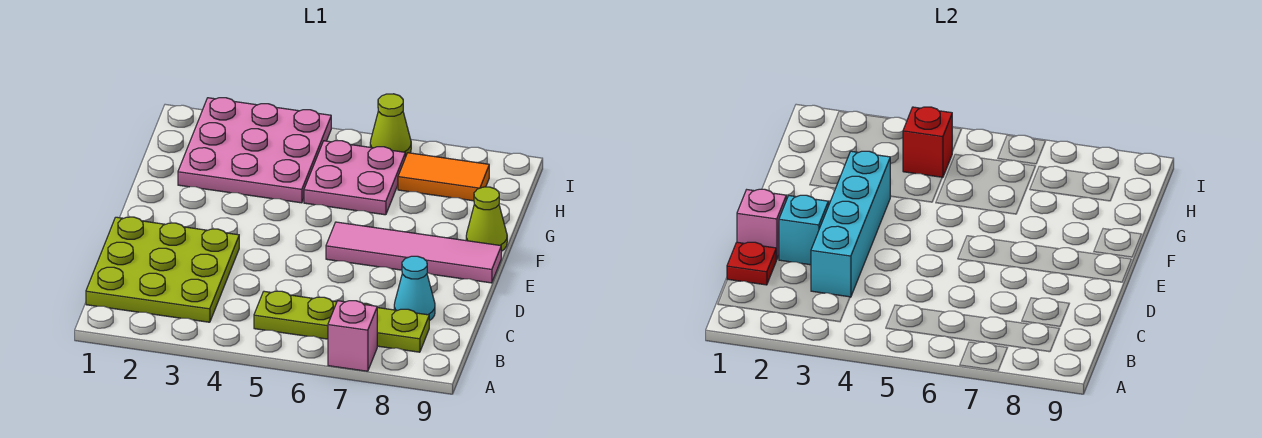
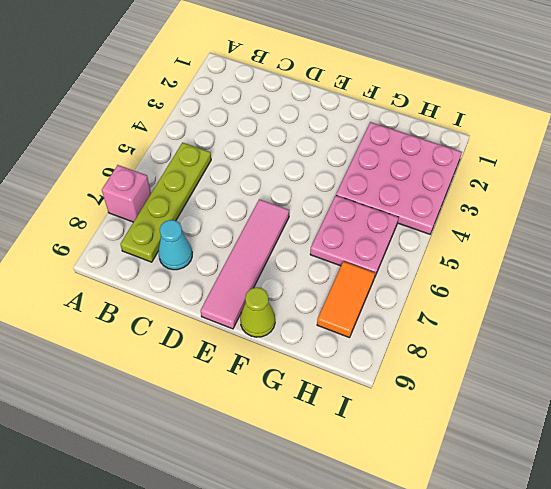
none -> lime plate B1:D3 level 1
none -> lime cone I6 level 1
none -> red plate C1 level 2

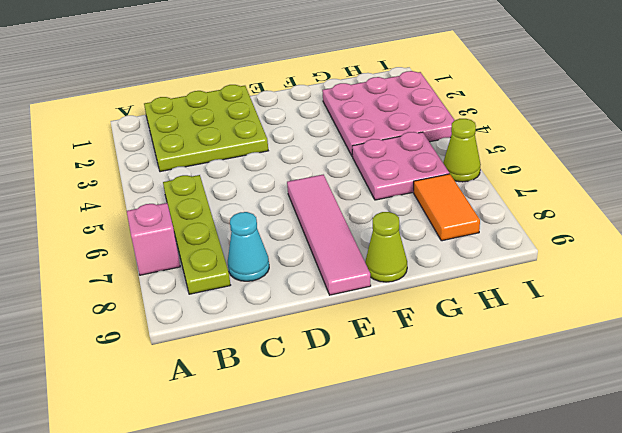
none -> red plate C1 level 2
none -> cyan brick C3:F3 level 2
none -> pink brick D1 level 2

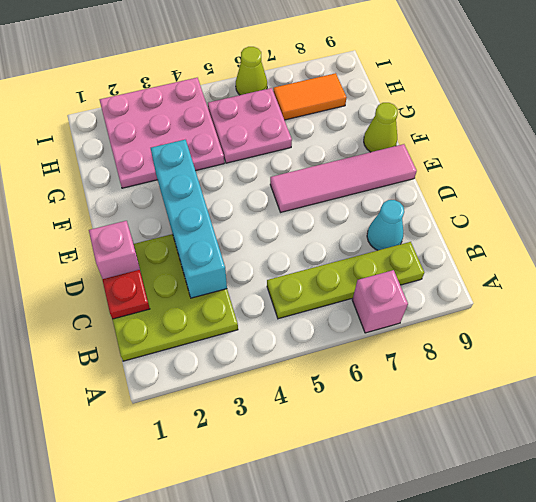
none -> cyan brick D2 level 2
none -> red brick H4 level 2

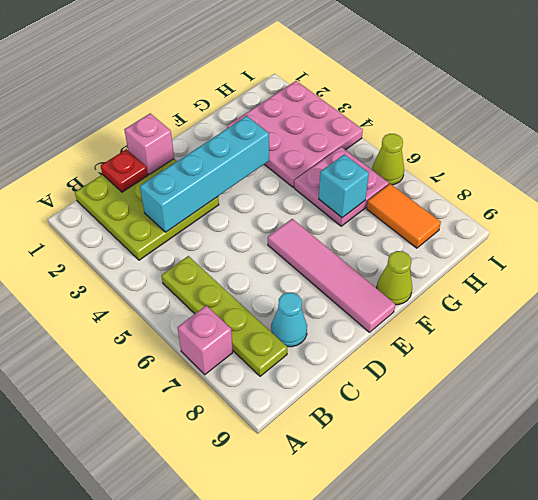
cyan brick G6 level 2 -> cyan brick D2 level 2
none -> red brick H4 level 2

